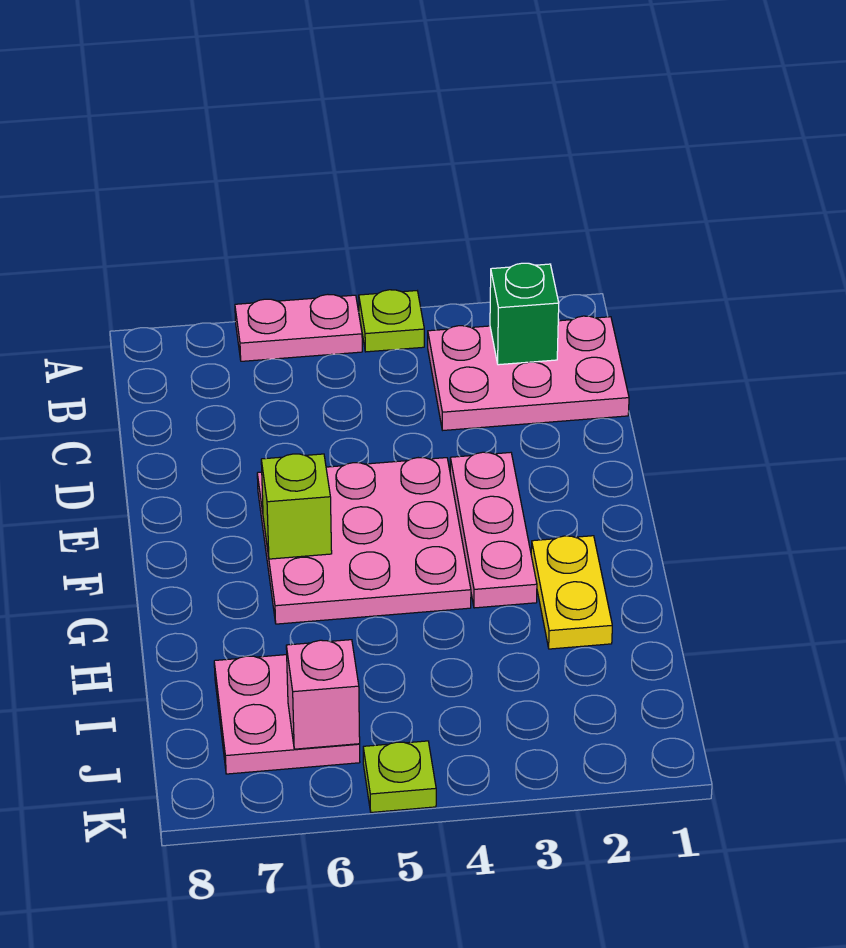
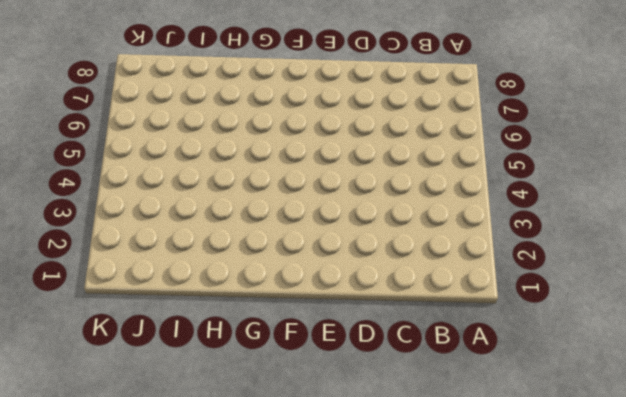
none -> lime plate A4 level 1
none -> pink plate A5:A6 level 1

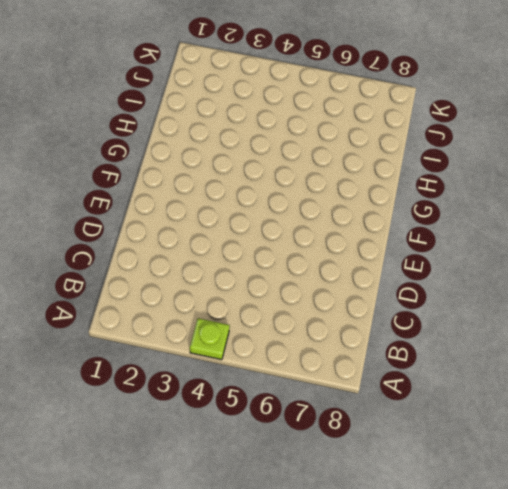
none -> pink plate A5:A6 level 1
none -> pink plate B1:C3 level 1

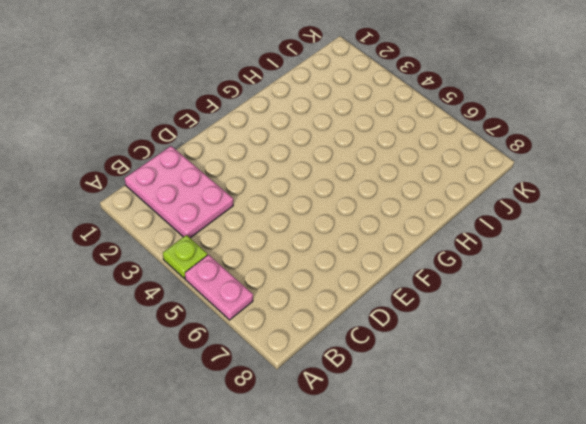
none -> pink plate E3:G3 level 1
none -> pink plate E4:G6 level 1

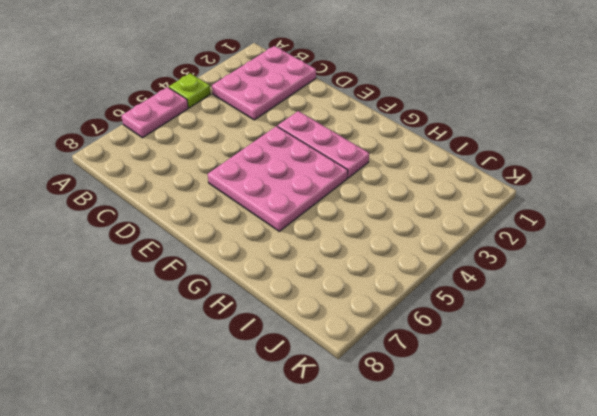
none -> yellow plate G2:H2 level 1
none -> pink plate I6:J7 level 1

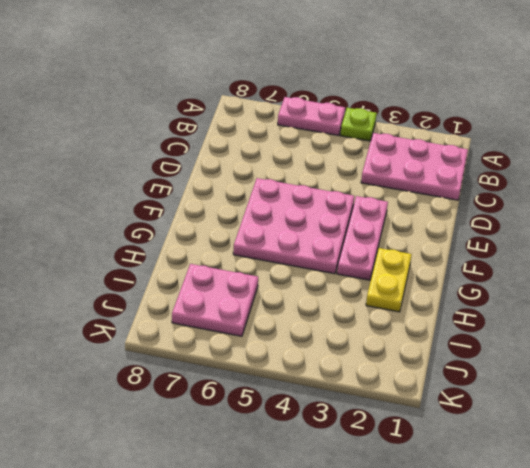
none -> lime plate K5 level 1
none -> green brick B2 level 2

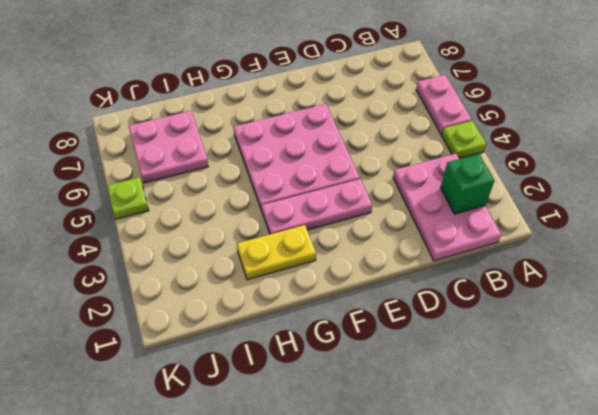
none -> lime brick F6 level 2
none -> pink brick J6 level 2

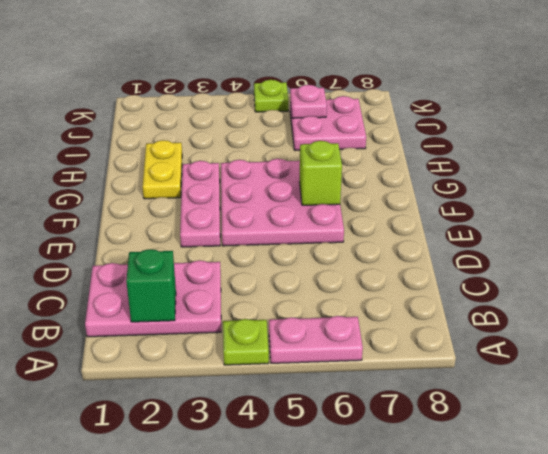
pink plate J6 level 2 -> pink brick J6 level 2

